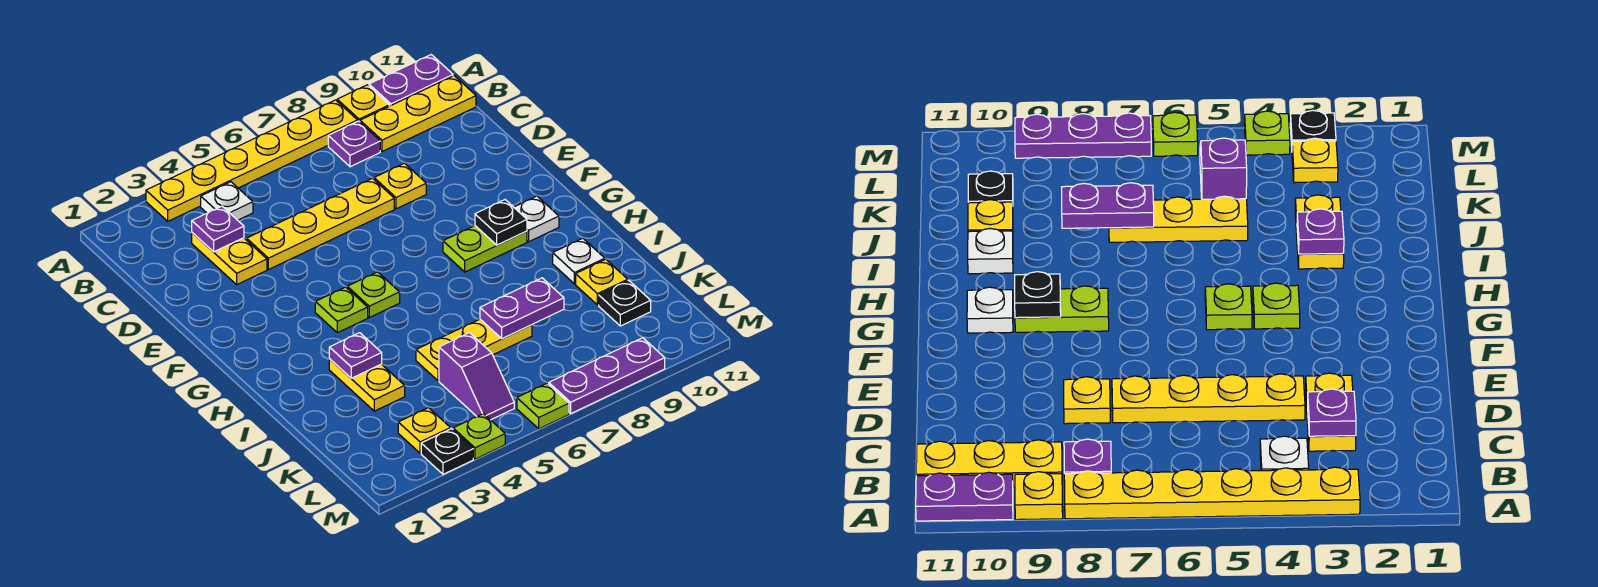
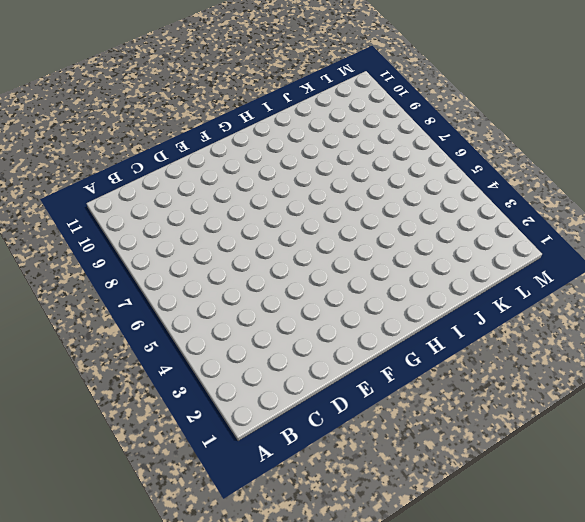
none -> yellow plate A3:A8 level 1
none -> yellow plate A9 level 1
none -> purple plate A10:A11 level 1

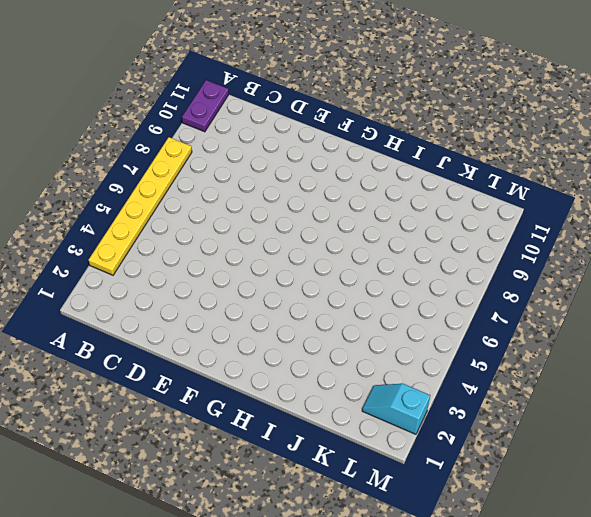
cyan slope L2:M2 level 1 top M -> none
none -> yellow plate A9 level 1
none -> white plate B4 level 1
none -> purple plate B8 level 1

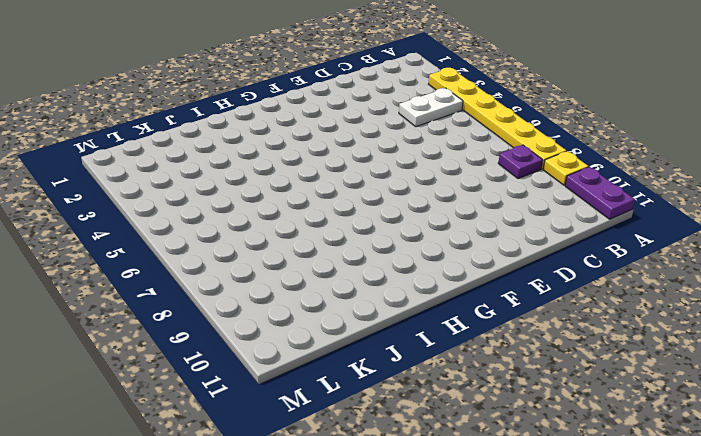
white plate B4:C4 level 1 -> white plate B4 level 1
none -> yellow plate B9:B11 level 1
none -> yellow plate C3:D3 level 1
none -> yellow plate D4:D7 level 1

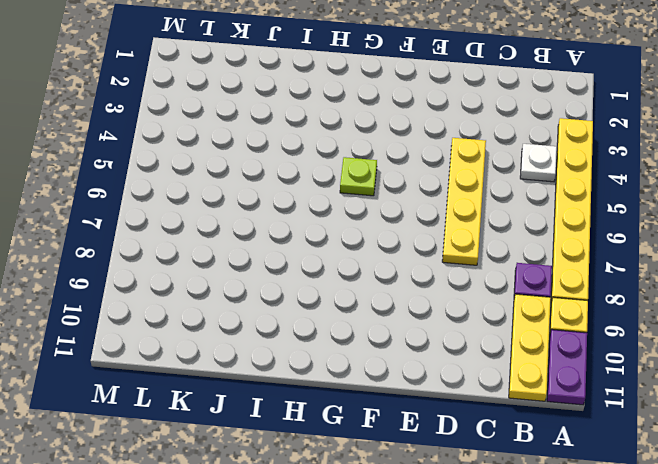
none -> yellow plate C3:D3 level 1
none -> yellow plate D8 level 1
none -> lime plate G4 level 1

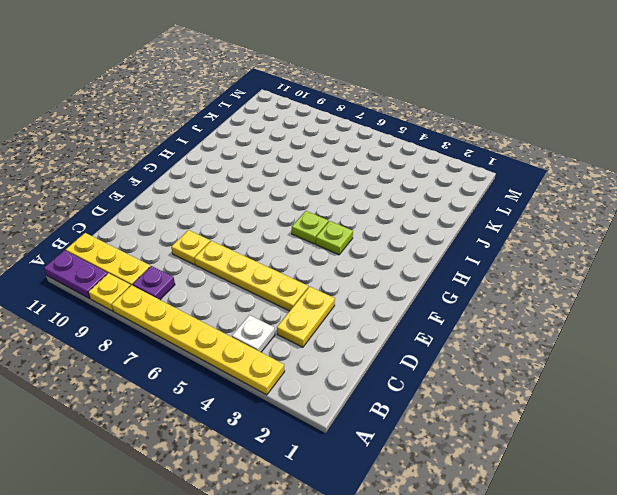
none -> lime plate G8:G9 level 1
none -> white plate G10 level 1
none -> yellow plate I3:J3 level 1

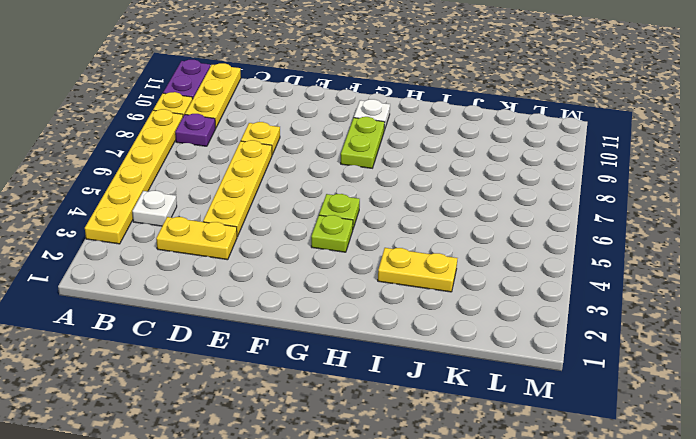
none -> white plate I10 level 1
none -> yellow plate J5:J7 level 1
none -> yellow plate J10 level 1

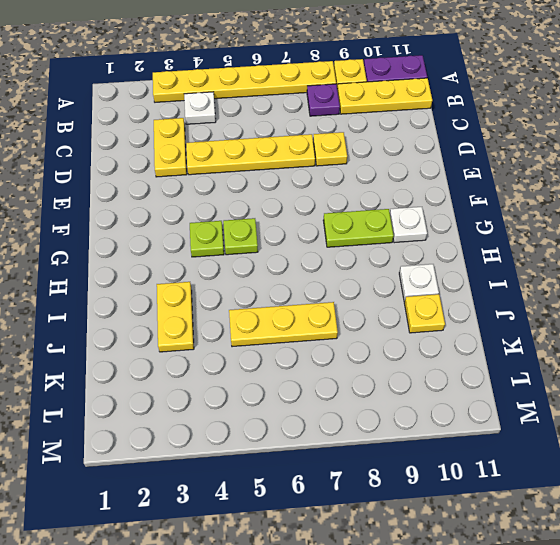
none -> purple slope K5:L5 level 1 top K
none -> black plate K10 level 1
none -> yellow plate L3 level 1

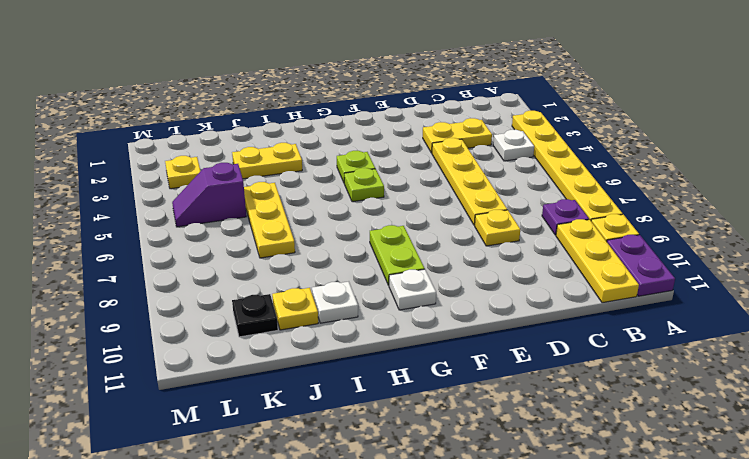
none -> black plate M3 level 1
none -> lime plate M4 level 1
none -> lime plate M6 level 1

